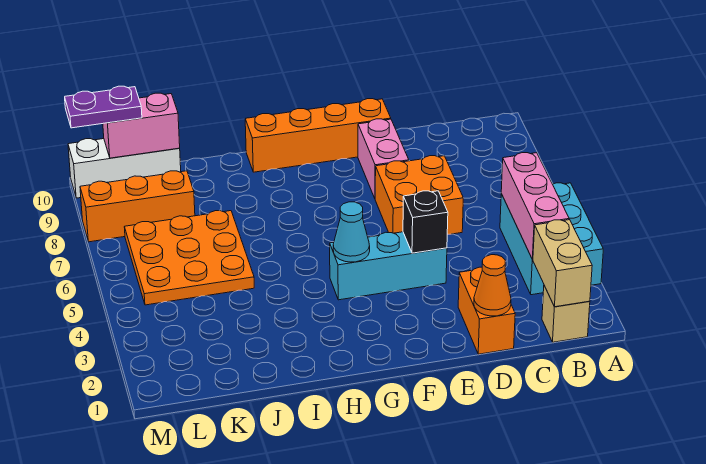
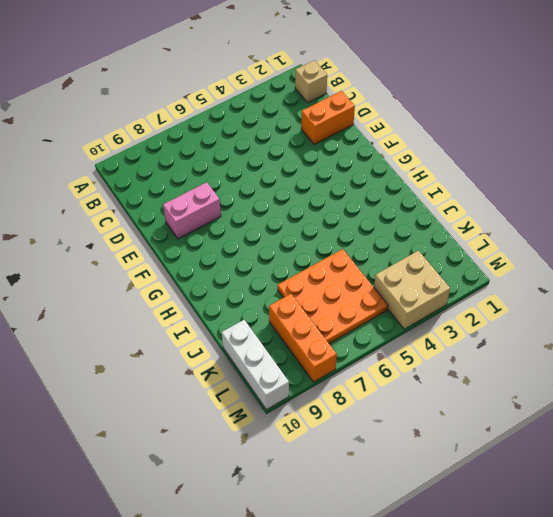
tan brick L3:M4 level 1 -> none
none -> cyan brick A3:B5 level 1
none -> orange brick D6:E7 level 1
none -> cyan brick E4:G4 level 1

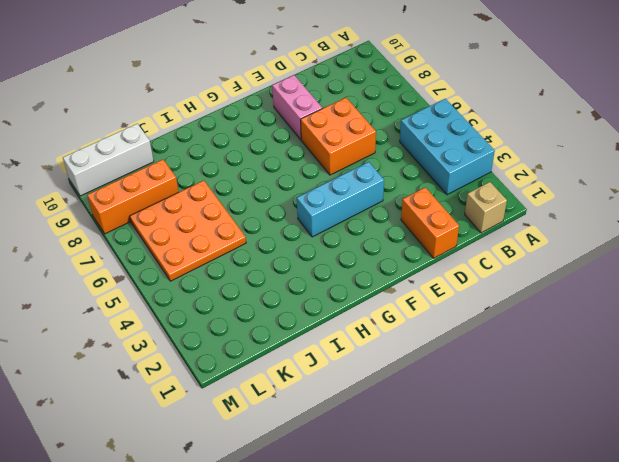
none -> orange brick E10:H10 level 1
none -> tan brick B1:B2 level 2
none -> pink brick B3:B5 level 2

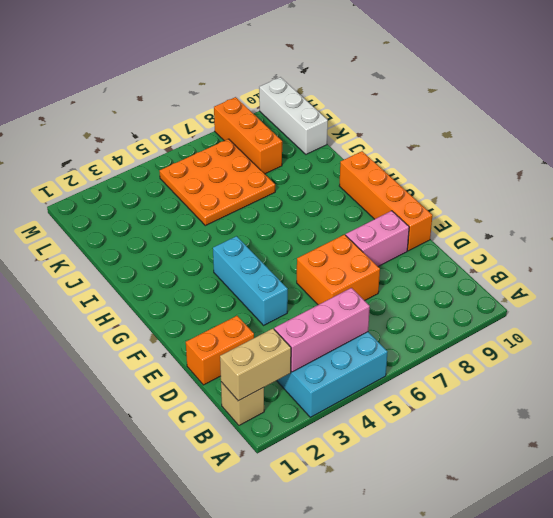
none -> orange cone D1 level 2
none -> black brick E4 level 2
none -> cyan cone G4 level 2

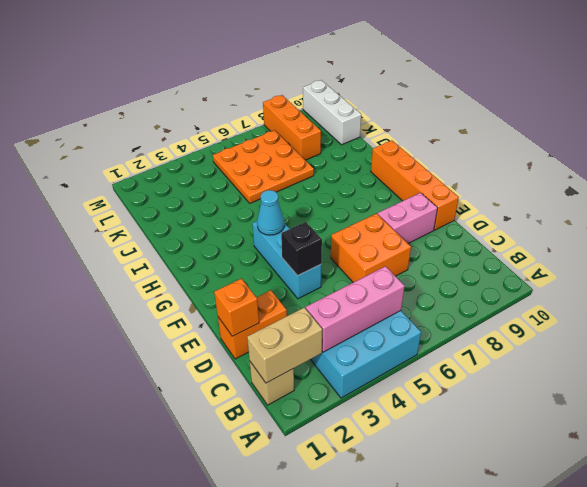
orange brick D1 level 2 -> orange cone D1 level 2
none -> pink brick K10:L10 level 2
none -> purple plate L10:M10 level 3

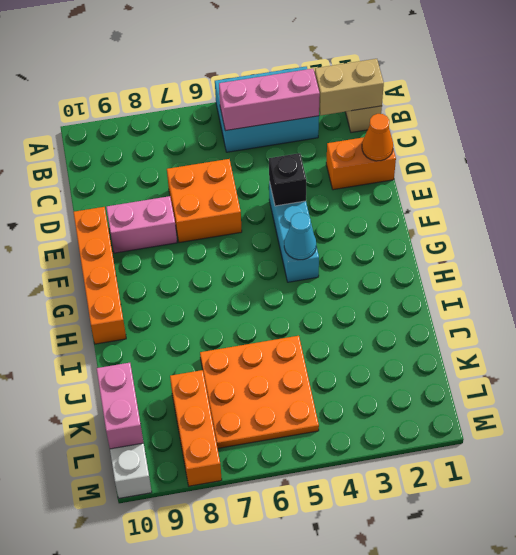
none -> purple plate L10:M10 level 3

